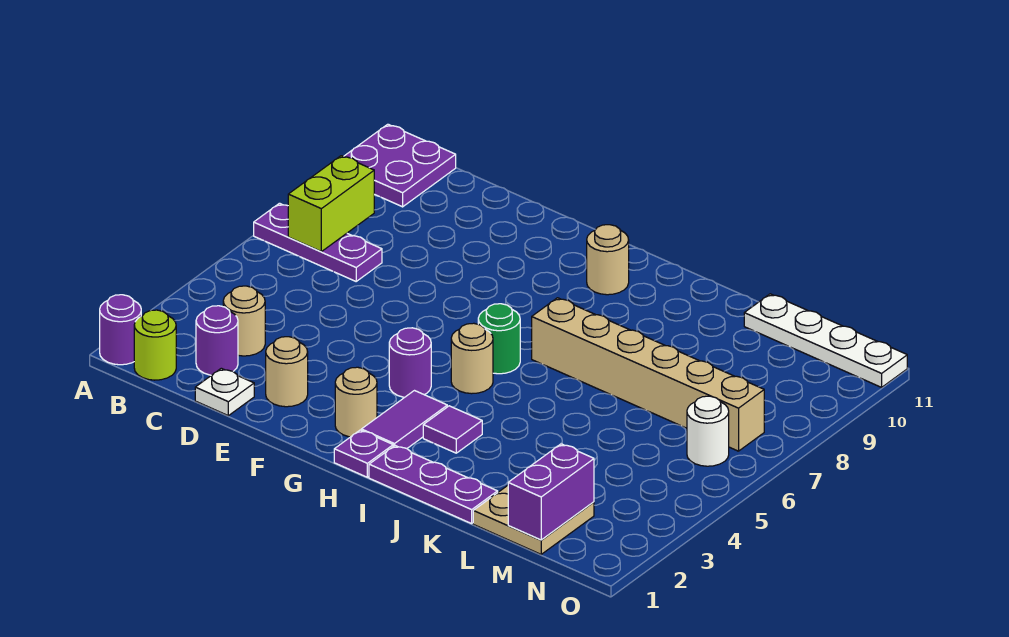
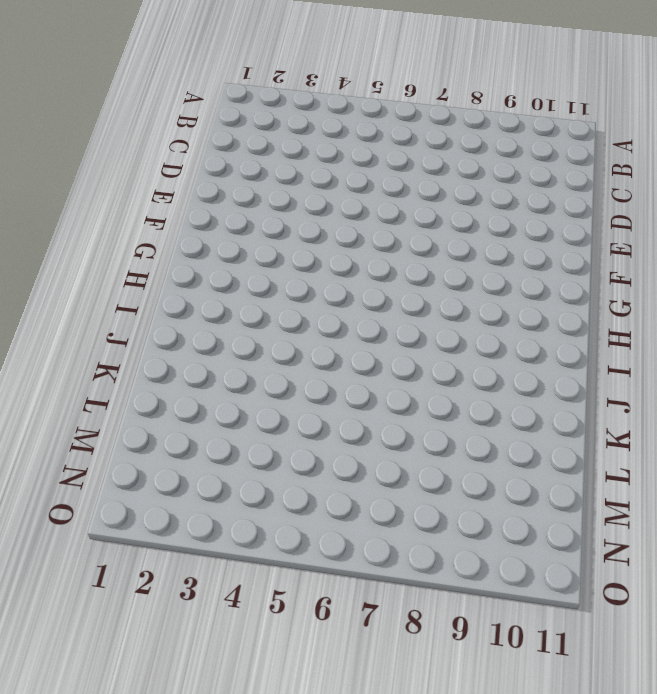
none -> purple round brick A1 level 1
none -> purple plate A7:C7 level 1
none -> purple plate A10:B11 level 1

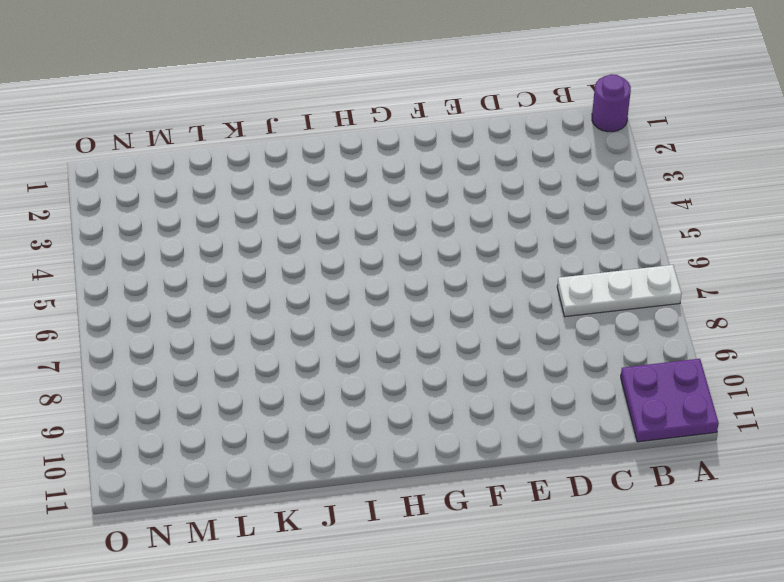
white plate A7:C7 level 1 -> purple plate A7:C7 level 1
none -> lime round brick B1 level 1
none -> purple round brick C2 level 1
none -> tan round brick C3 level 1

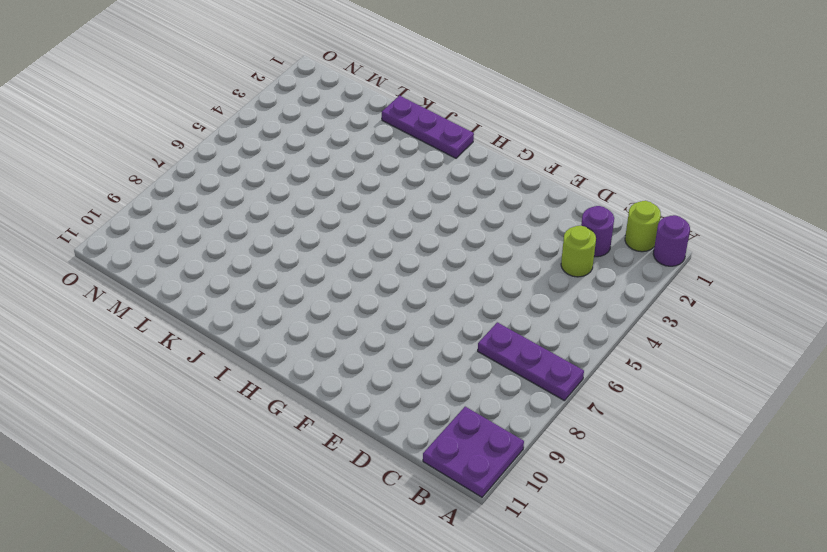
lime round brick C3 level 1 -> tan round brick C3 level 1
none -> white plate D1 level 1
none -> tan round brick E2 level 1
none -> tan round brick G2 level 1

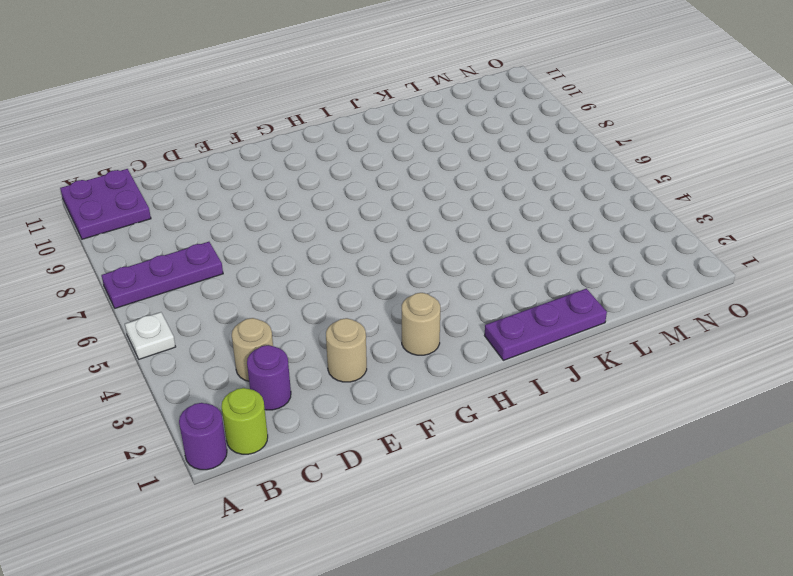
white plate A5 level 1 -> white plate D1 level 1
none -> purple round brick G4 level 1
none -> purple plate H1 level 1
none -> purple tile H2:H3 level 1

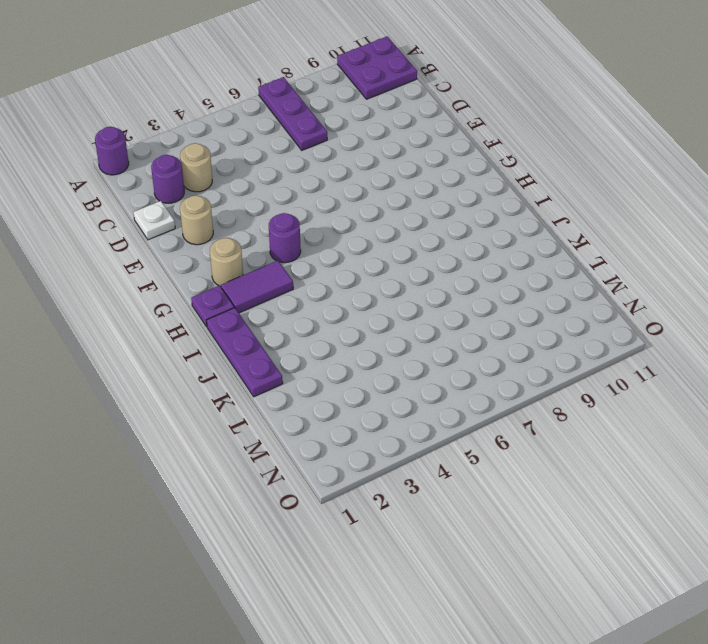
none -> lime round brick B1 level 1
none -> tan round brick H5 level 1
none -> green round brick H6 level 1

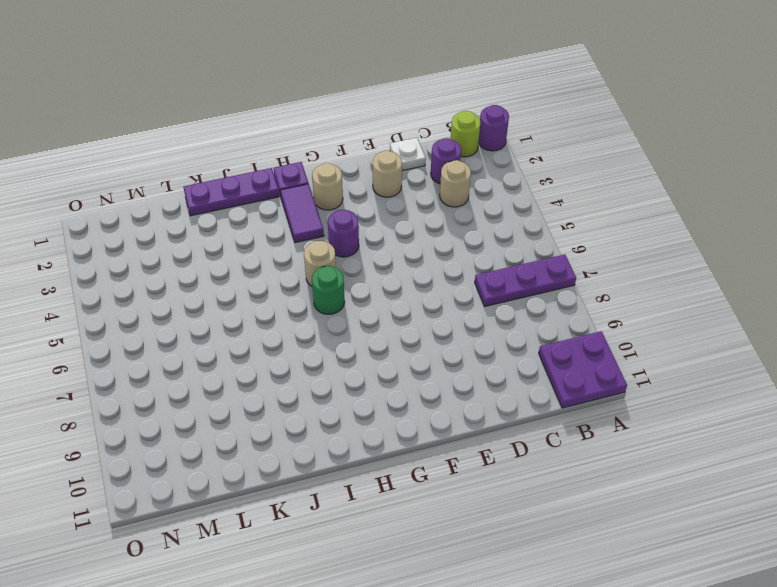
none -> tan round brick H10 level 1
none -> purple tile I3 level 1
none -> tan brick I7:N7 level 1

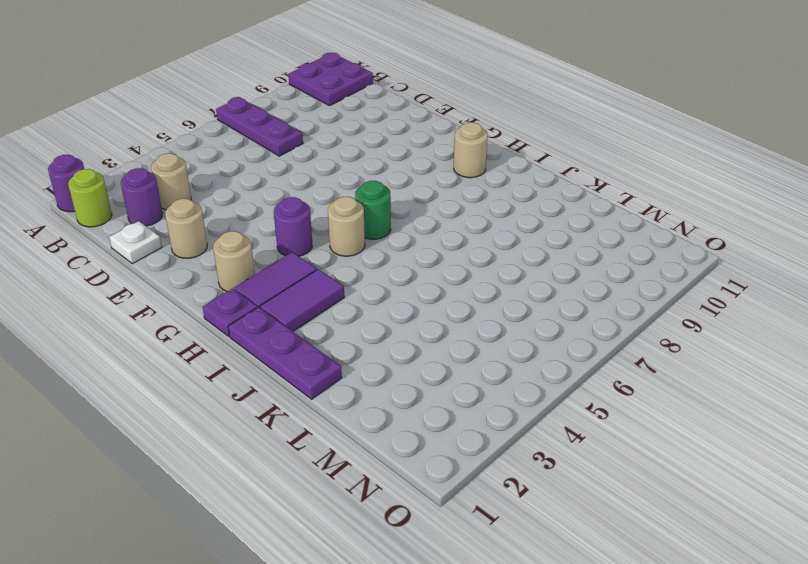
purple tile I2:I3 level 1 -> purple tile I3 level 1
none -> tan brick I7:N7 level 1
none -> tan plate L1:M2 level 1
none -> white plate L11:O11 level 1

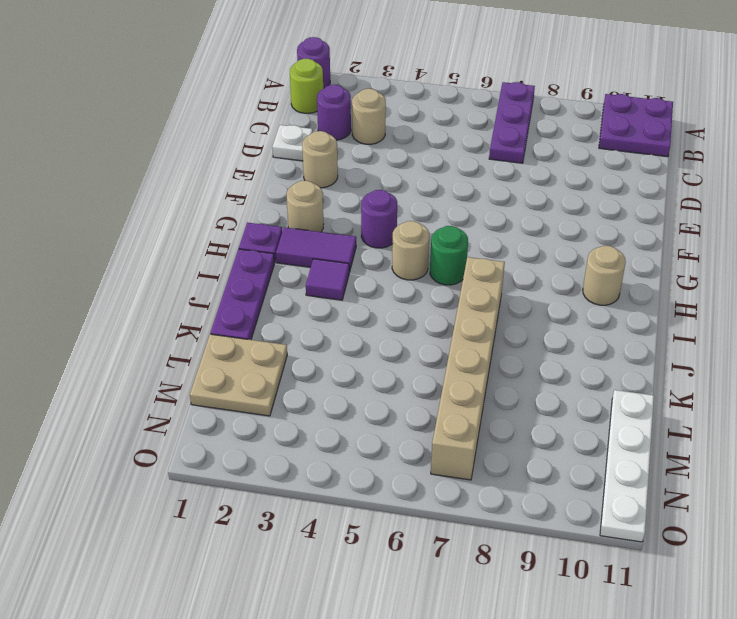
none -> white round brick N6 level 1
none -> lime brick B7:B8 level 2
none -> purple brick M1:M2 level 2

